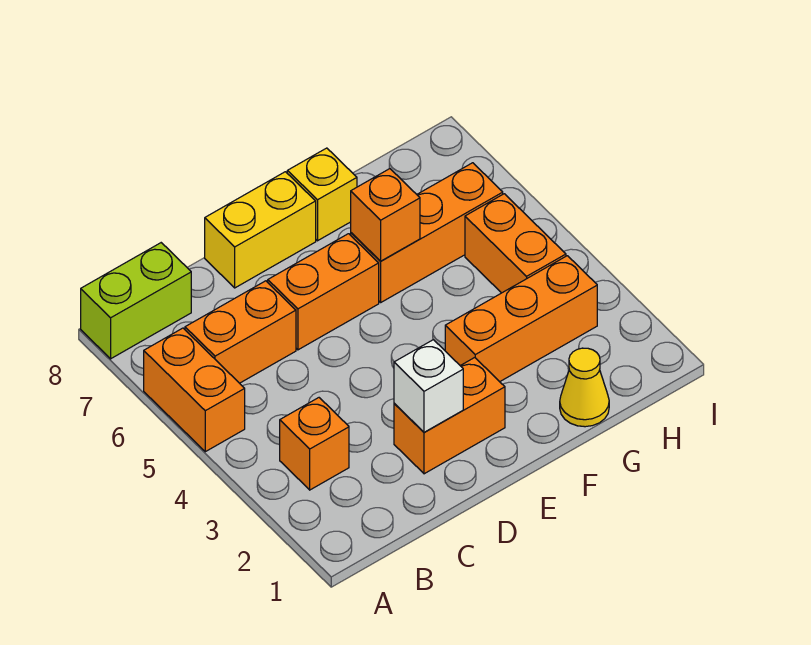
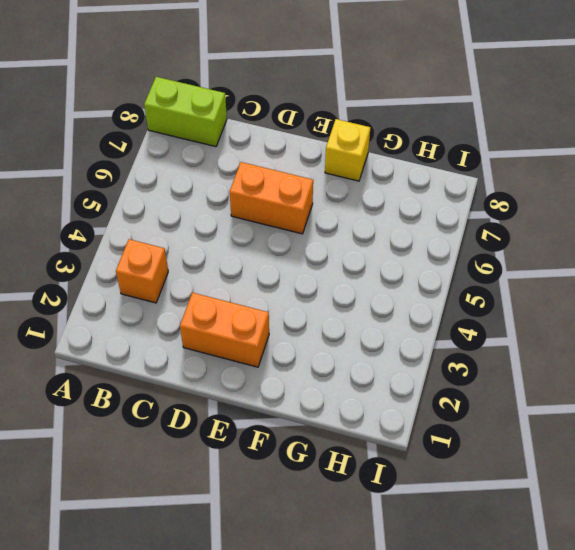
none -> orange brick A5:A6 level 1
none -> orange brick B6:C6 level 1
none -> yellow brick D8:E8 level 1

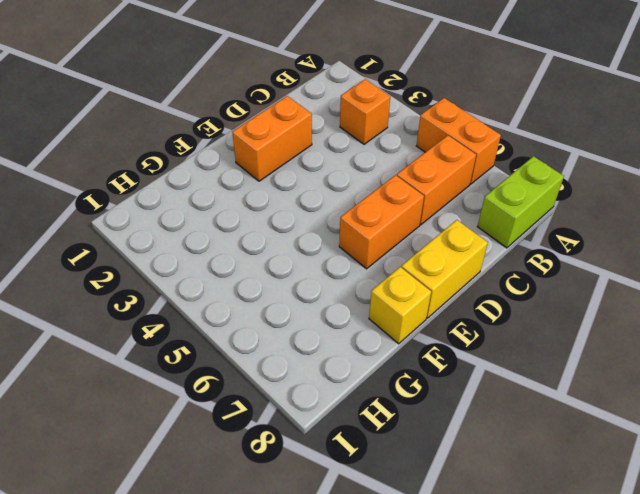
none -> orange brick F3:H3 level 1
none -> orange brick F6:H6 level 1
none -> yellow cone G1 level 1

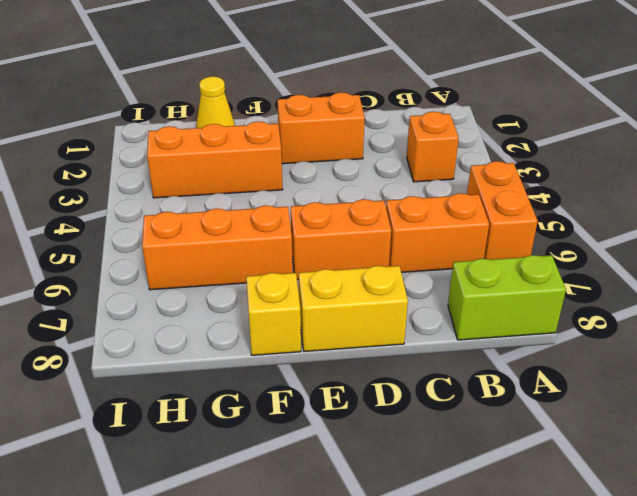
none -> orange brick H4:H5 level 1
none -> white brick D2 level 2
none -> orange brick F6 level 2

